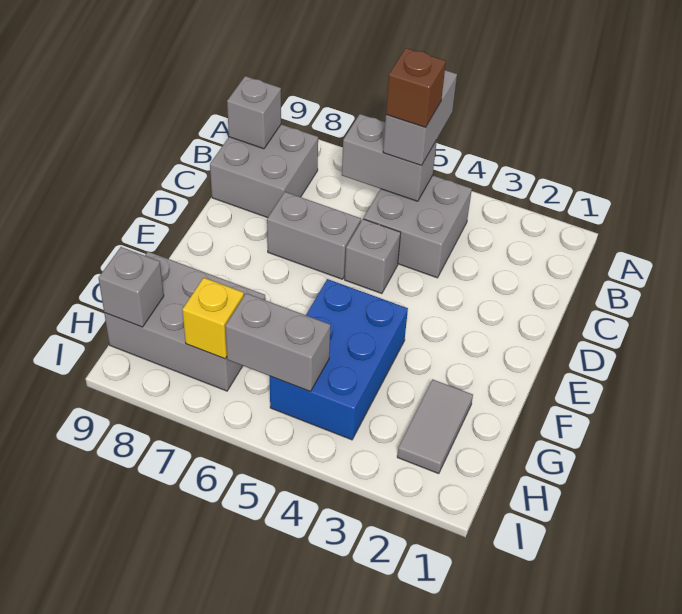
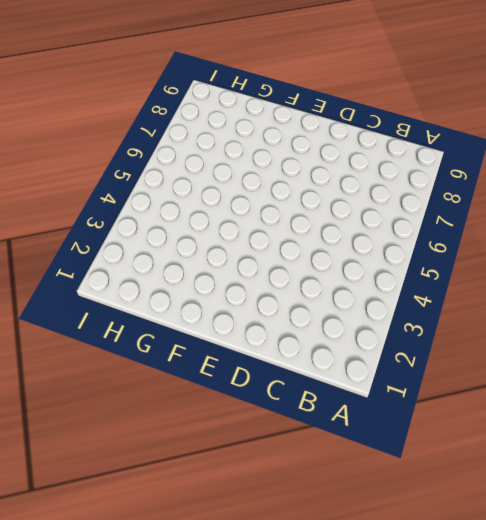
none -> grey brick B4:C5 level 1
none -> grey brick B8:C9 level 1
none -> grey brick D5 level 1

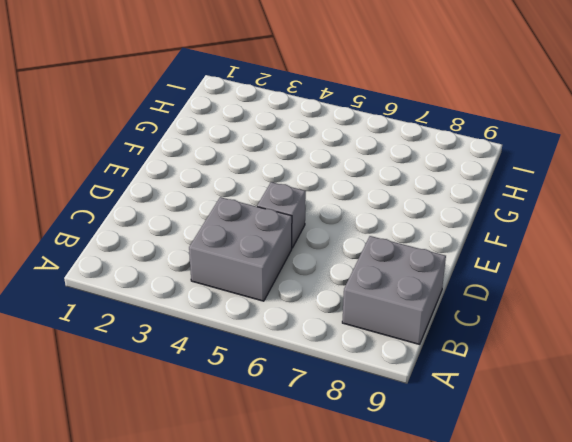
none -> grey brick D6:D7 level 1
none -> blue brick F4:H5 level 1
none -> grey tile G2:H2 level 1

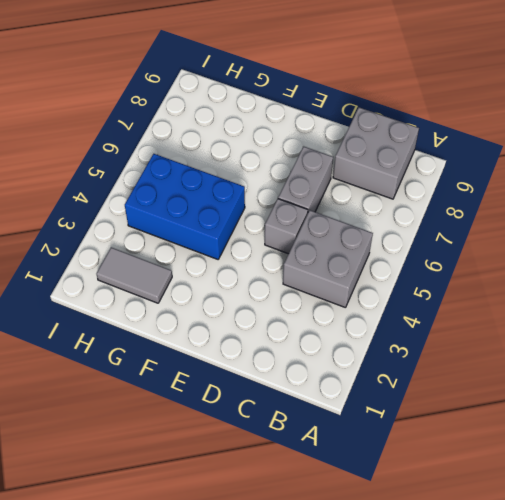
none -> grey brick G7:H9 level 1
none -> grey brick B5:B6 level 2
none -> grey brick B9 level 2

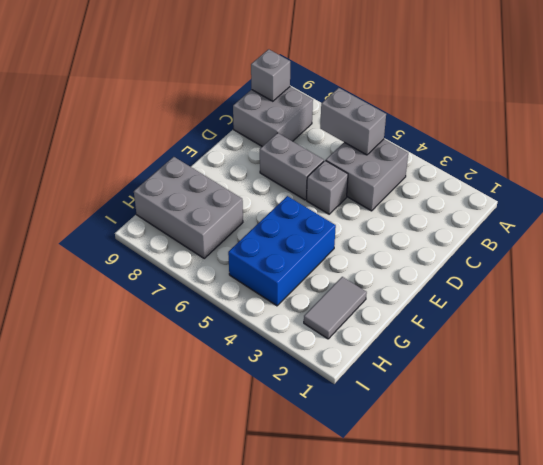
none -> grey brick H5:H6 level 2
none -> yellow brick H7 level 2
none -> grey brick H9 level 2

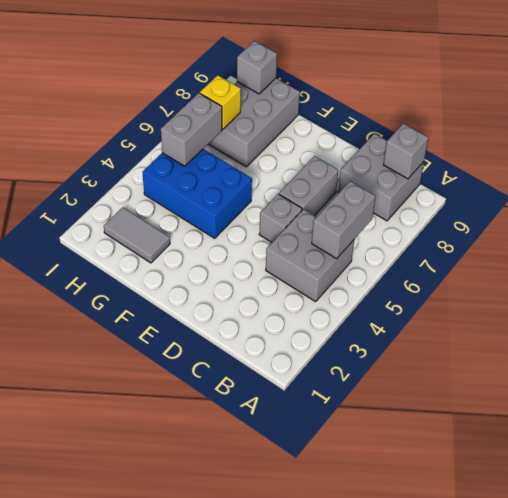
none -> grey brick A5:B5 level 3
none -> brown brick B5 level 4

